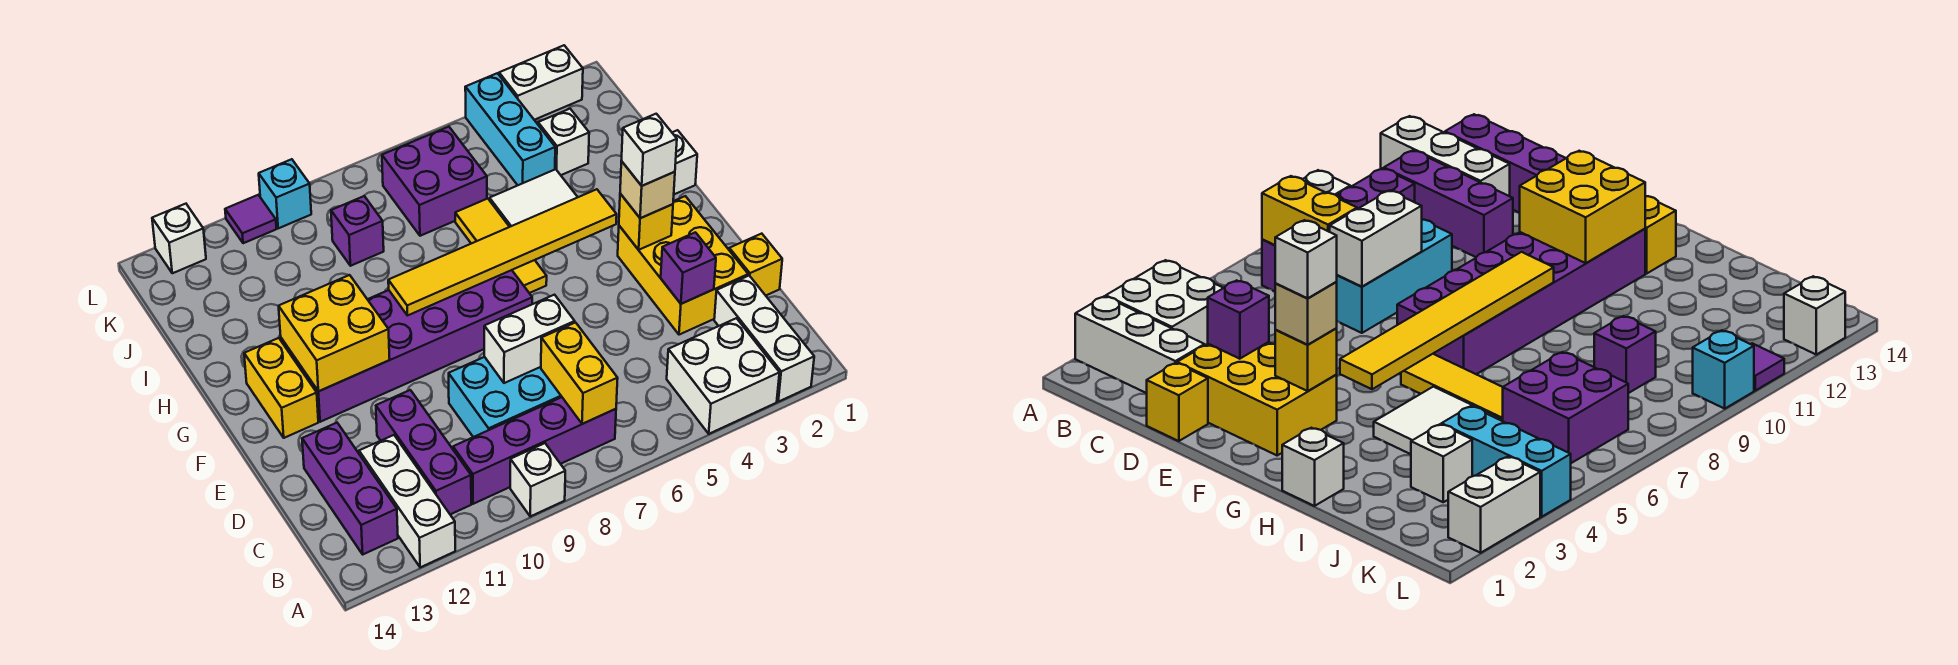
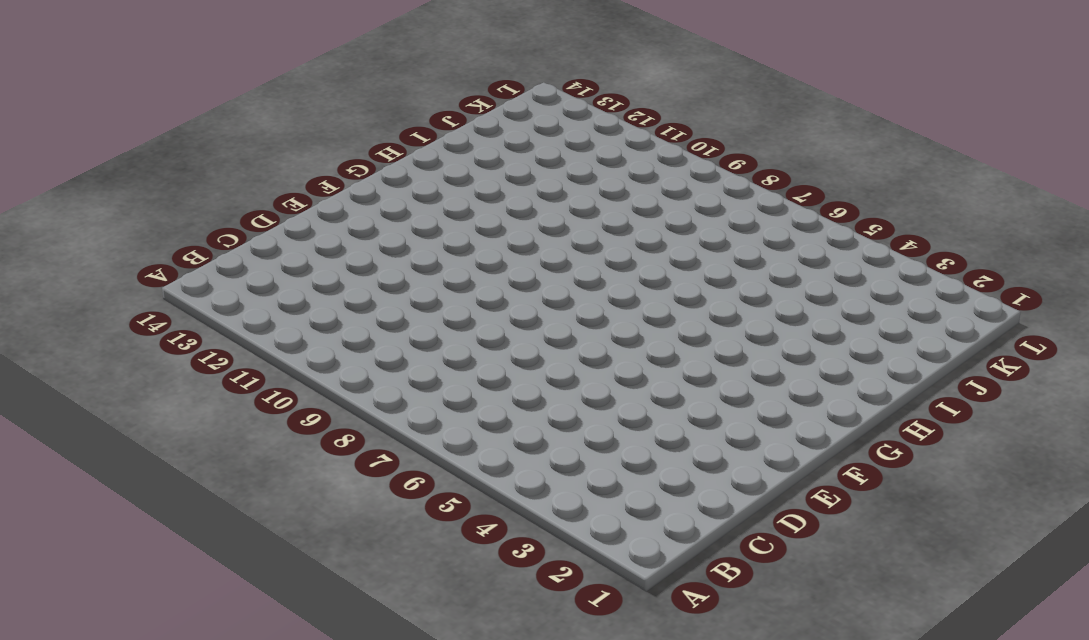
none -> white brick A2:C2 level 1
none -> white brick A3:B4 level 1
none -> white brick A9 level 1
none -> white brick A12:C12 level 1

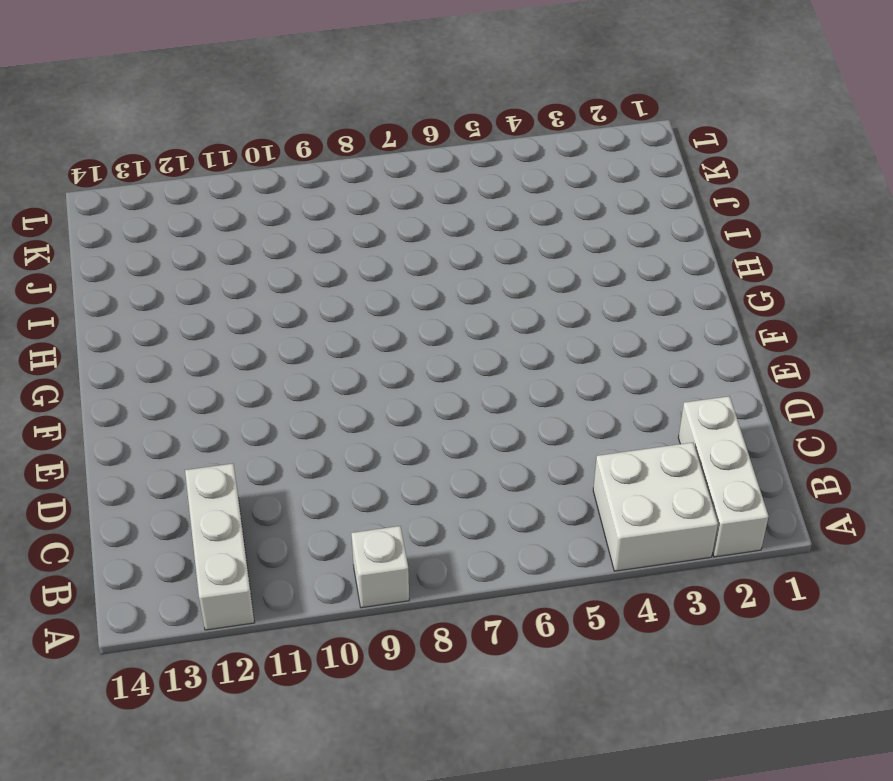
none -> purple brick B7:B10 level 1
none -> purple brick B11:D11 level 1
none -> purple brick B13:D13 level 1
none -> cyan brick C7:D9 level 1

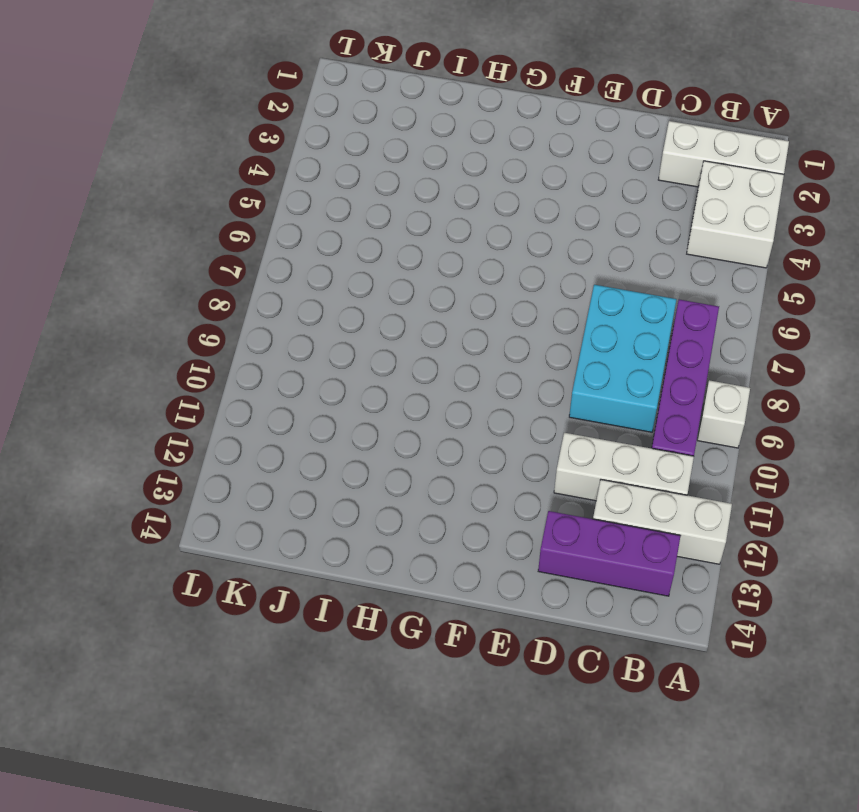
white brick B11:D11 level 1 -> purple brick B11:D11 level 1
none -> yellow brick D1 level 1
none -> yellow brick D2:F3 level 1
none -> purple brick F7:G12 level 1
none -> yellow brick F13:G13 level 1

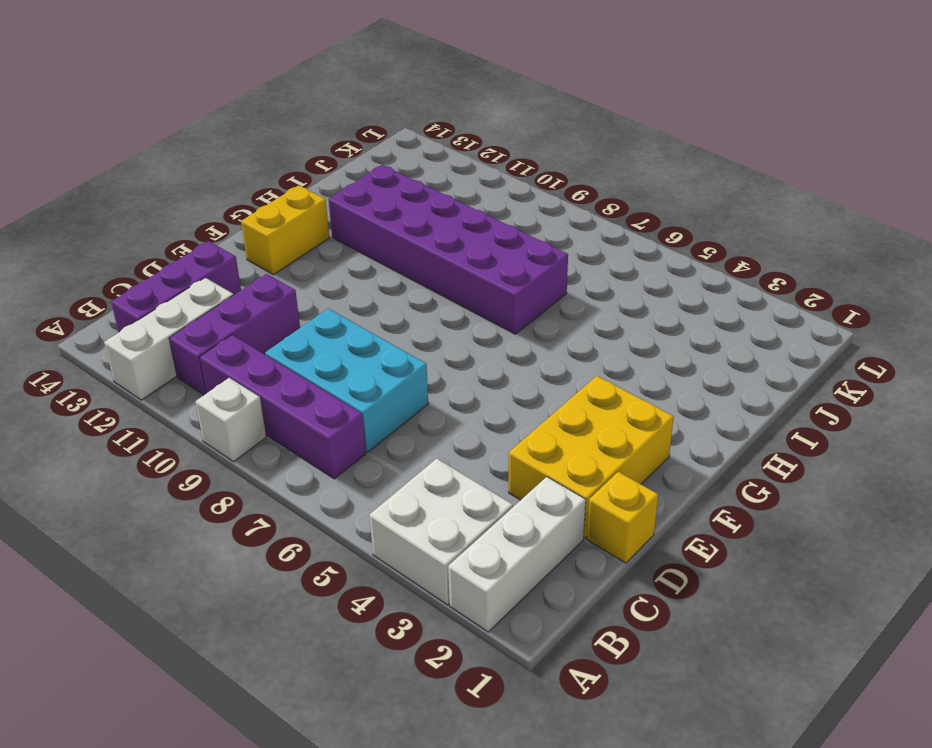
purple brick H7:I12 level 1 -> purple brick F7:G12 level 1
none -> yellow tile G6:I6 level 1
none -> white brick H1 level 1
none -> white tile H4:I5 level 1
none -> white brick J3 level 1

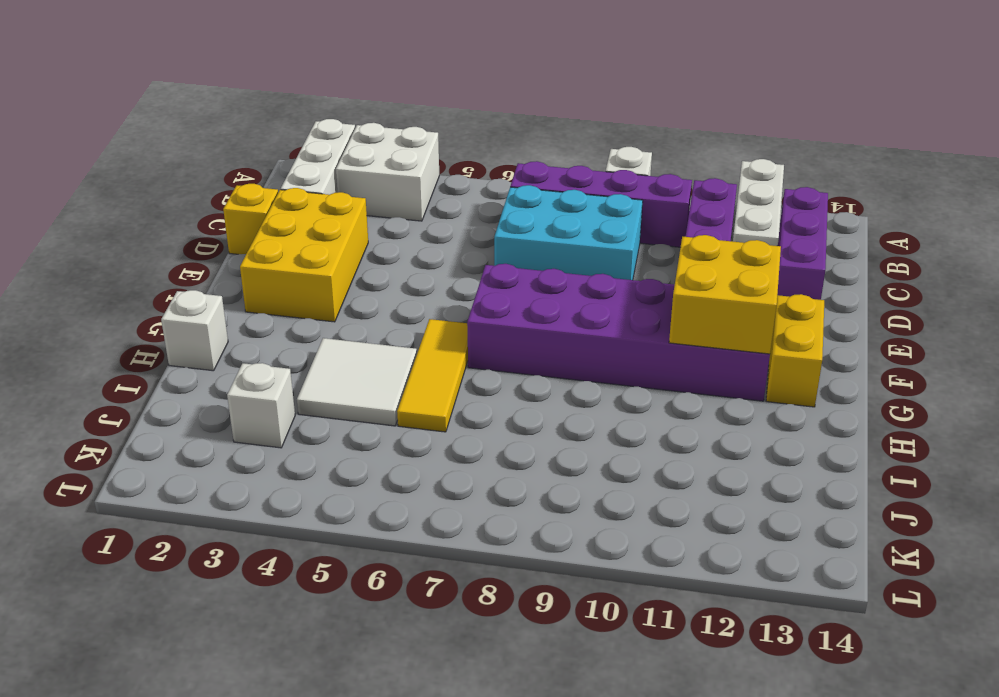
none -> cyan brick J4:L4 level 1
none -> purple brick J6:K7 level 1
none -> purple brick J9 level 1
none -> white brick L2:L3 level 1

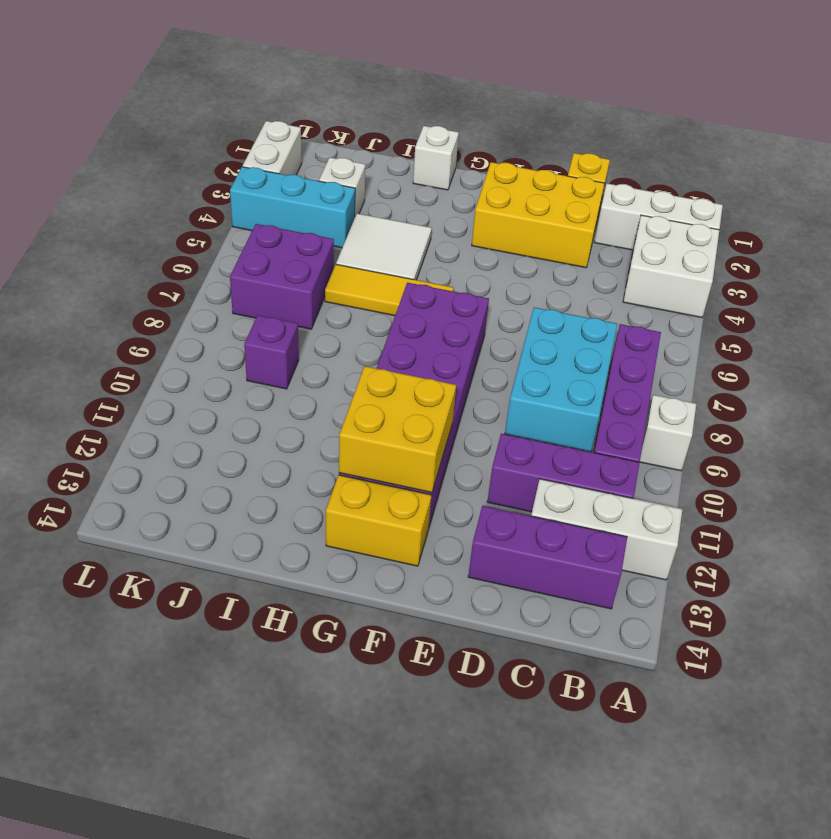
none -> cyan brick L10 level 1
none -> purple tile L11 level 1
none -> white brick L13 level 1
none -> yellow brick B7:C7 level 2

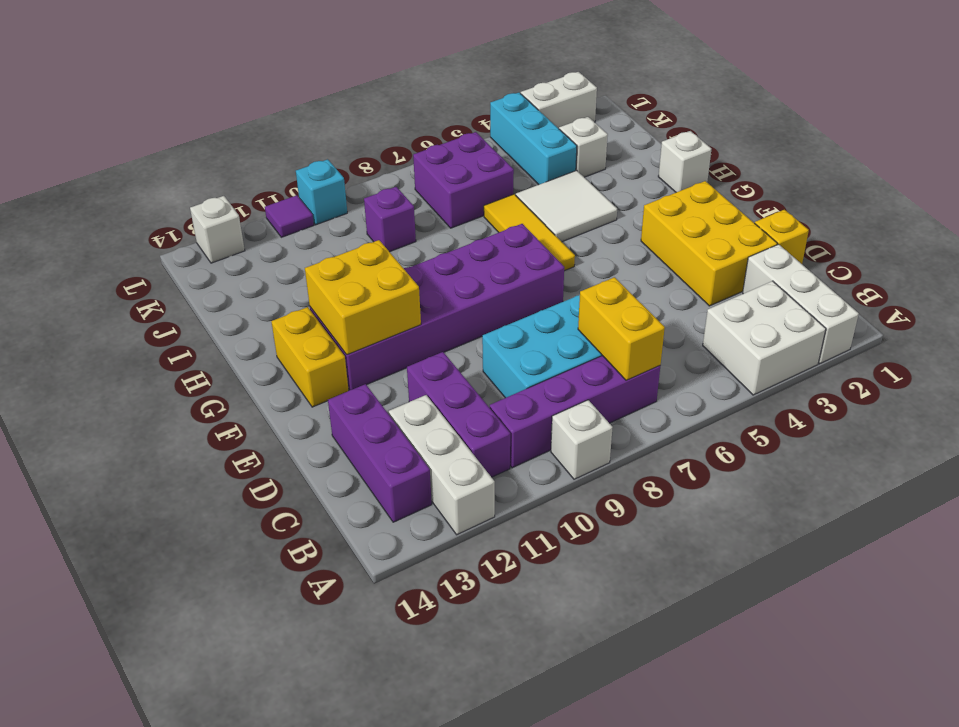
none -> purple brick D3 level 2
none -> white brick D7:D8 level 2
none -> yellow brick F3 level 2
none -> yellow tile G4:G9 level 2

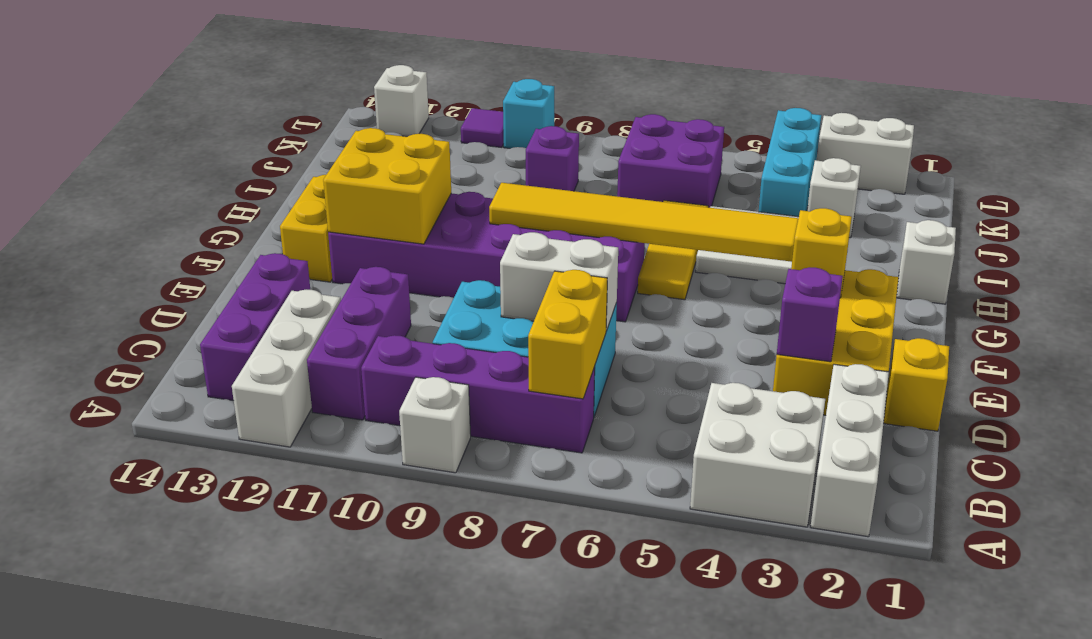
none -> tan brick F3 level 3
none -> white brick F3 level 4

